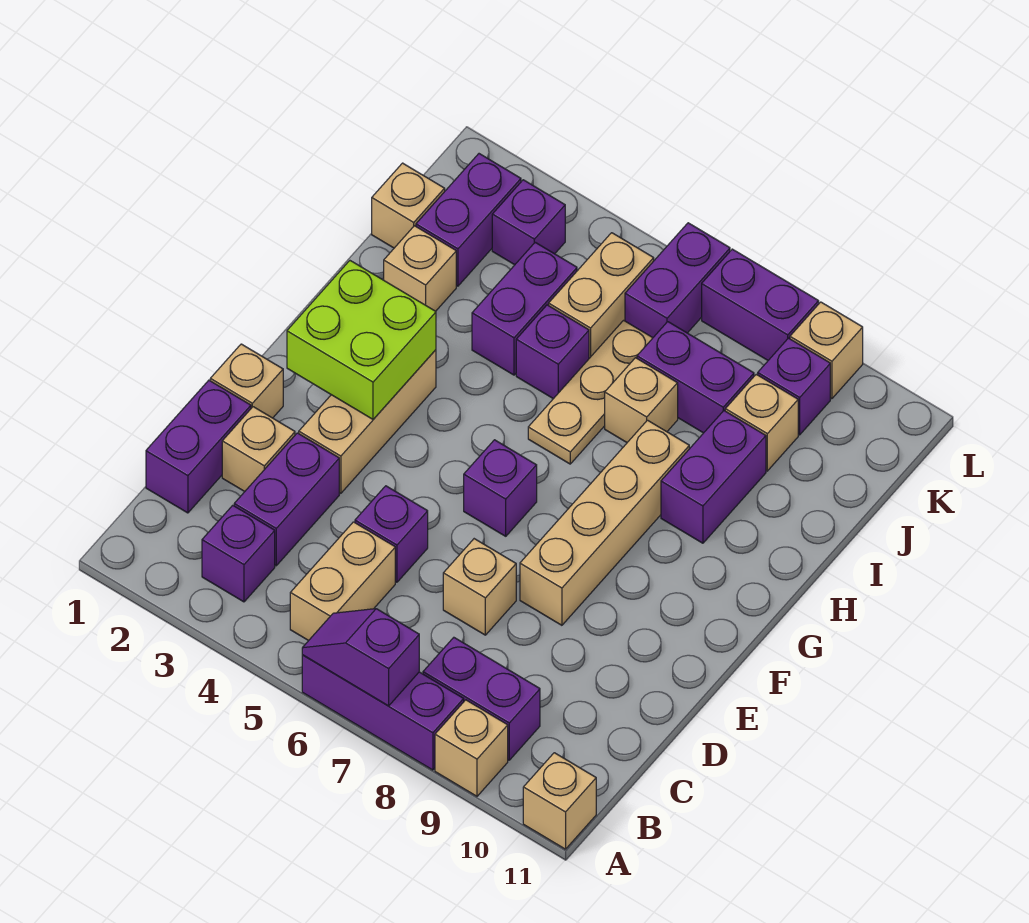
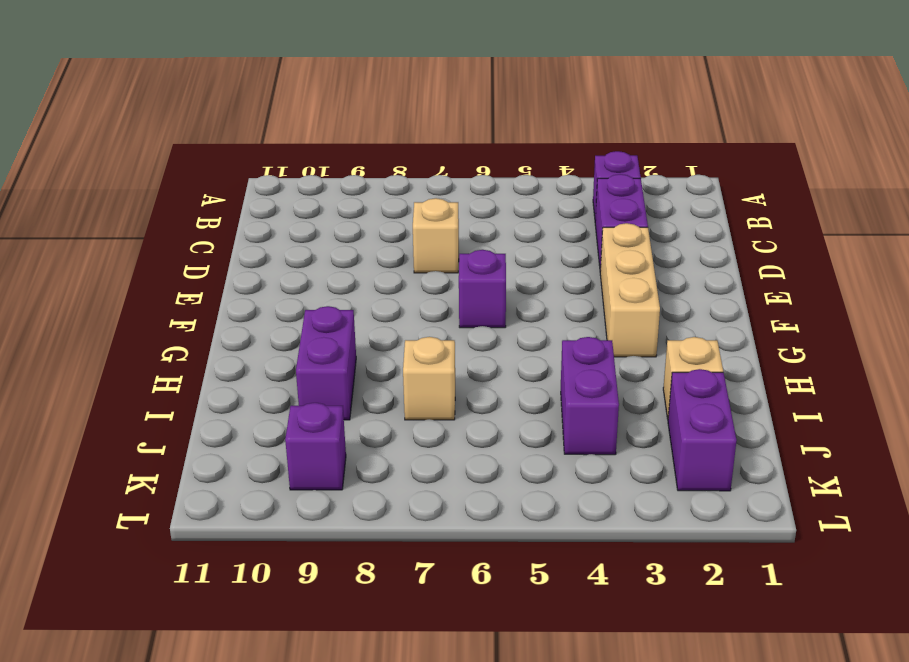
none -> purple brick A6:A8 level 1
none -> tan brick A9 level 1
none -> tan brick A11 level 1
none -> tan brick B5:C5 level 1

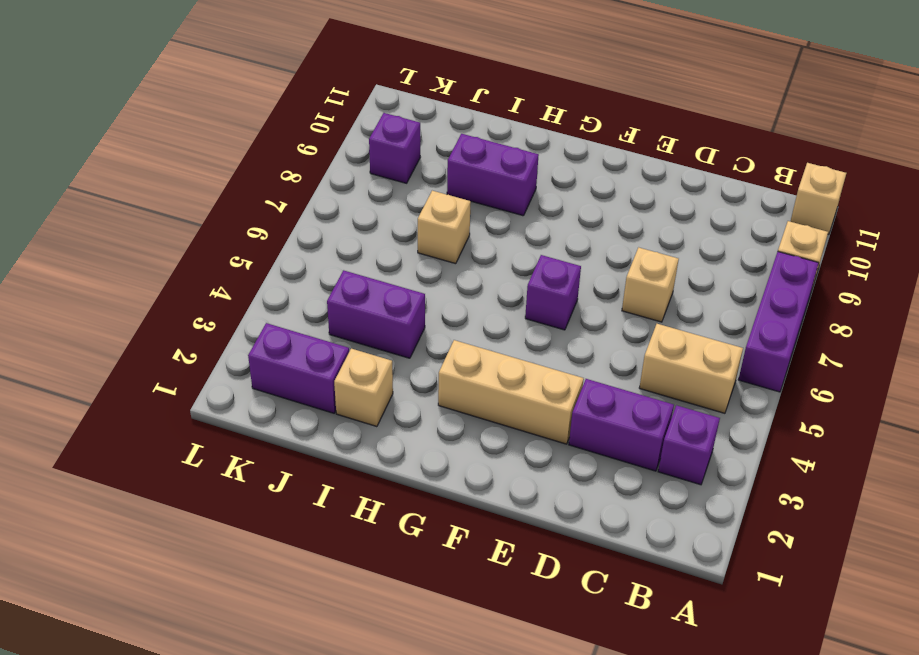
none -> purple brick B8:B9 level 1
none -> purple brick C1:D1 level 1
none -> tan brick D2 level 1
none -> purple brick D5 level 1

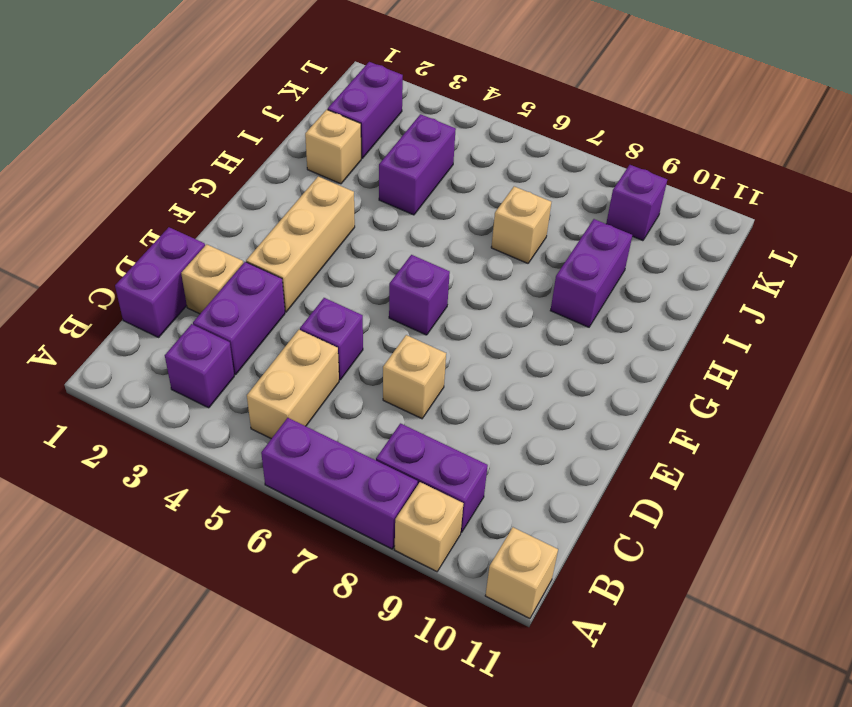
none -> tan brick E1 level 1
none -> tan brick E8:H8 level 1
none -> tan plate H6:J6 level 1
none -> purple brick I5 level 1

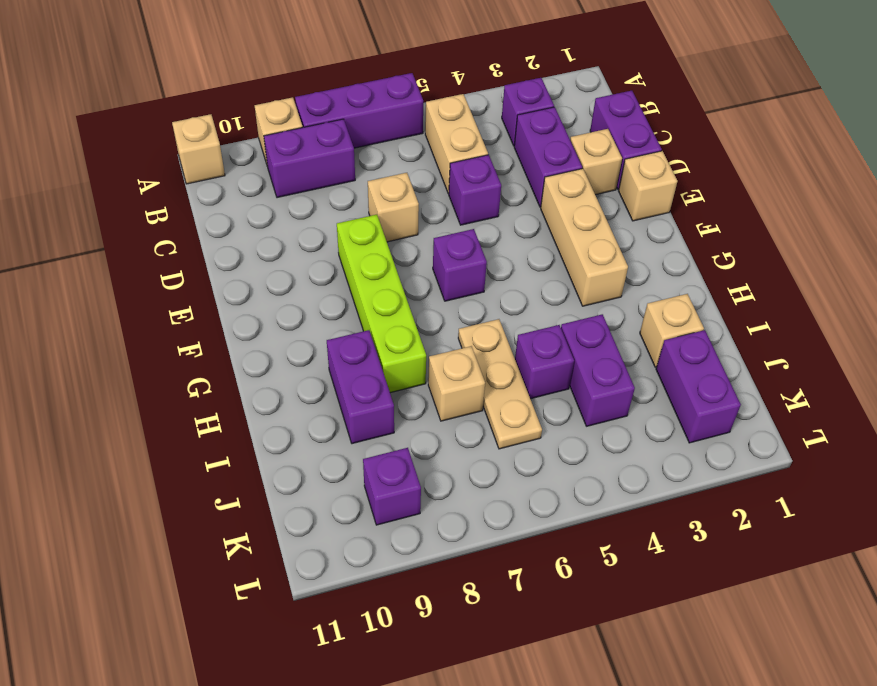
lime brick E8:H8 level 1 -> tan brick E8:H8 level 1
none -> tan brick J1 level 1
none -> tan brick J5:K5 level 1
none -> purple brick J7:J8 level 1
none -> tan brick J9 level 1

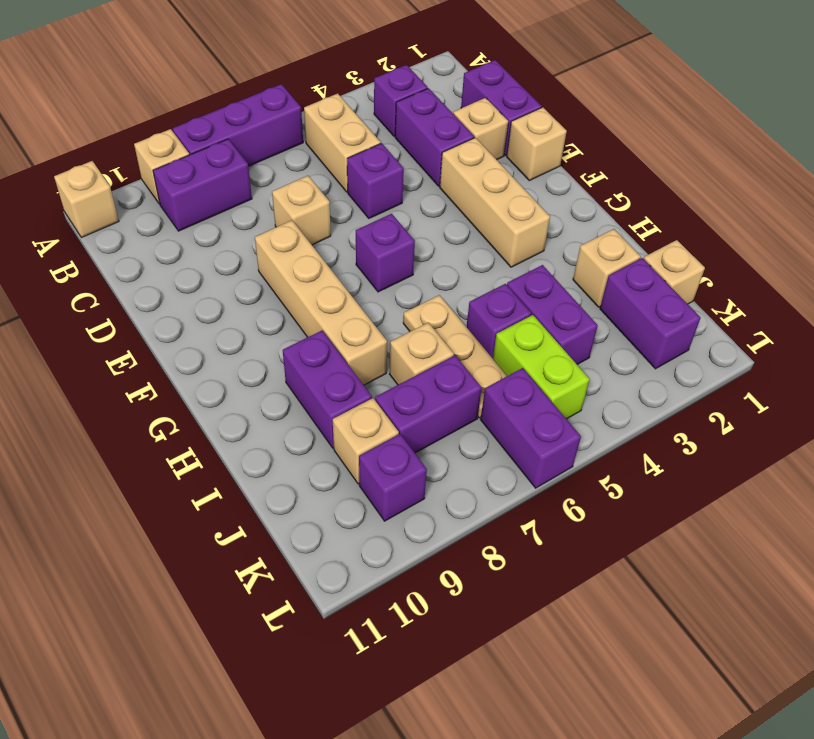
lime brick J5:K5 level 1 -> tan brick J5:K5 level 1
none -> purple brick K3 level 1
none -> purple brick L7:L8 level 1
none -> tan brick L9 level 1
none -> purple slope A6:A7 level 2 top 7

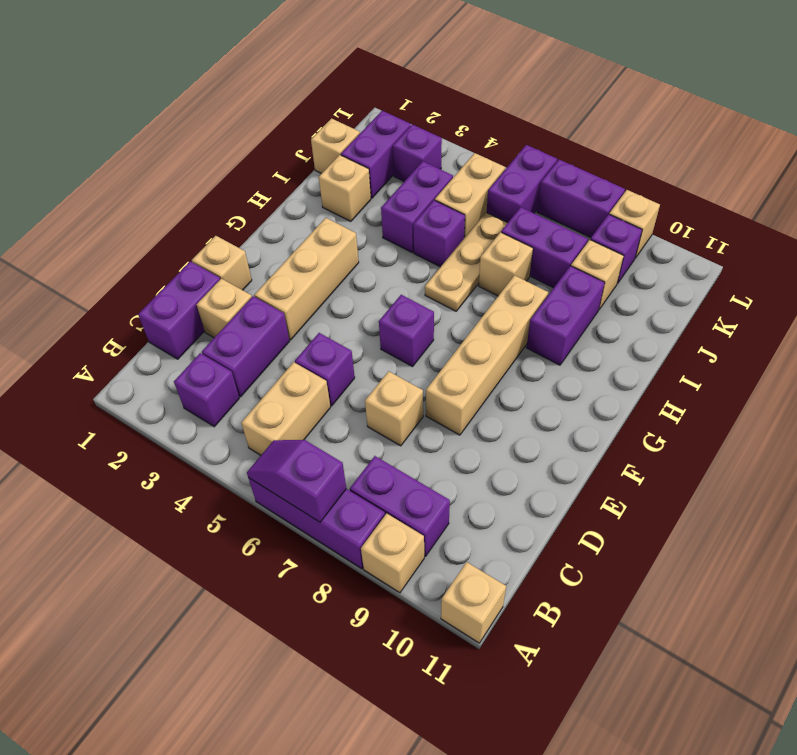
none -> lime brick F2:G3 level 2

